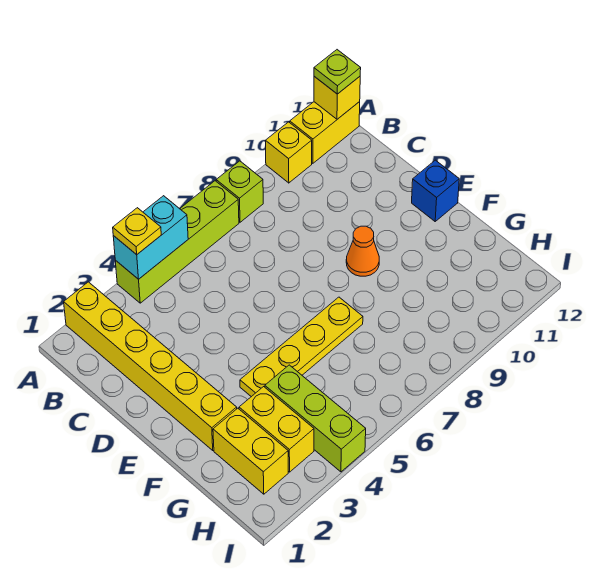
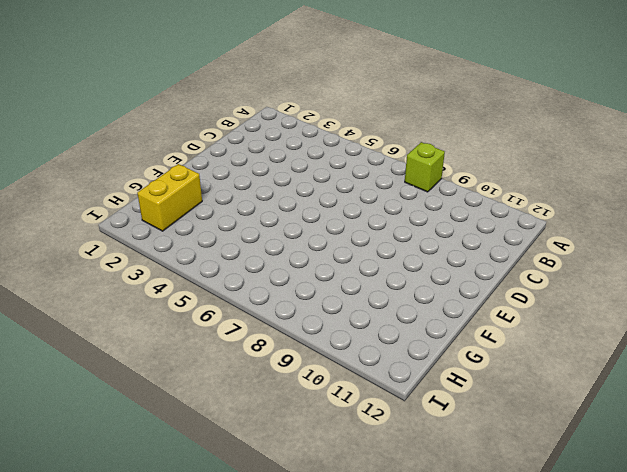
none -> yellow brick A2:F2 level 1
none -> lime brick A4:A7 level 1
none -> yellow brick A10 level 1

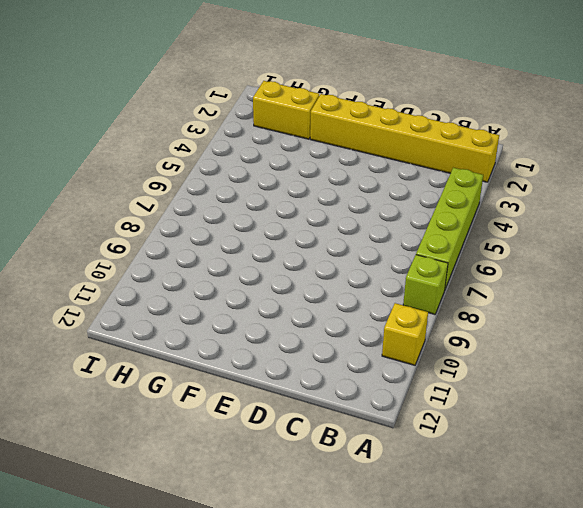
none -> yellow brick A11:A12 level 1
none -> orange cone E9 level 1
none -> blue brick E12 level 1

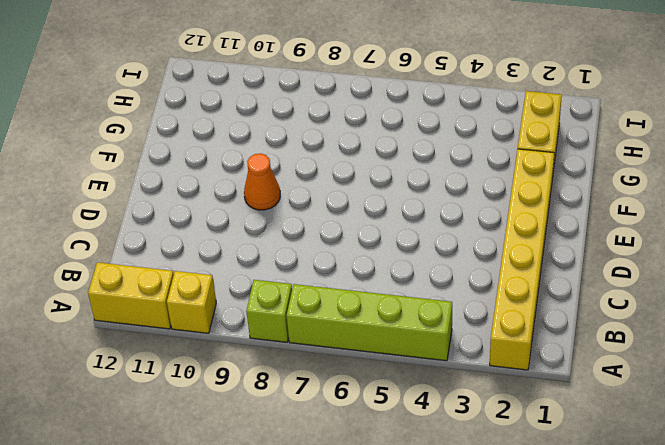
none -> blue brick E12 level 1
none -> yellow plate F4:F7 level 1
none -> yellow brick G3:H3 level 1

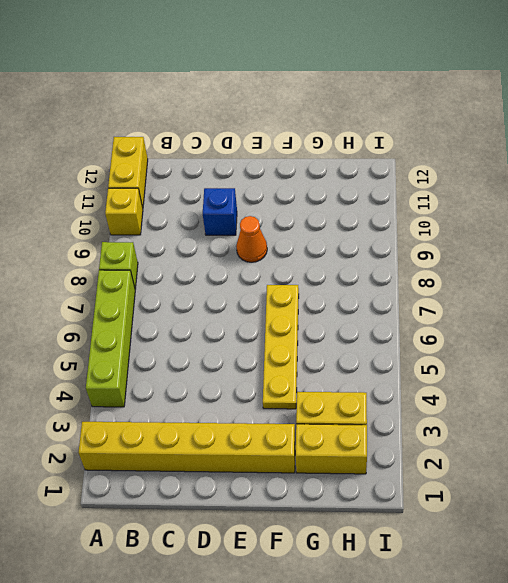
blue brick D10 level 1 -> blue brick E12 level 1
none -> lime brick G4:I4 level 1
none -> cyan brick A4:A5 level 2
none -> yellow brick A12 level 2

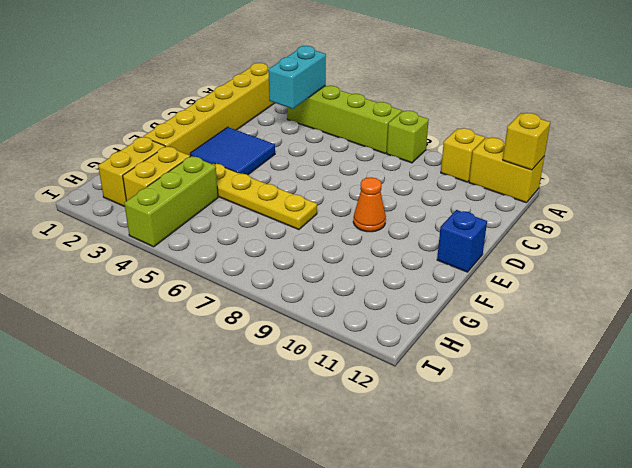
cyan brick A4:B4 level 2 -> cyan brick A4:A5 level 2
blue tile D3:E4 level 1 -> none
none -> yellow plate A4 level 3
none -> lime plate A12 level 3

